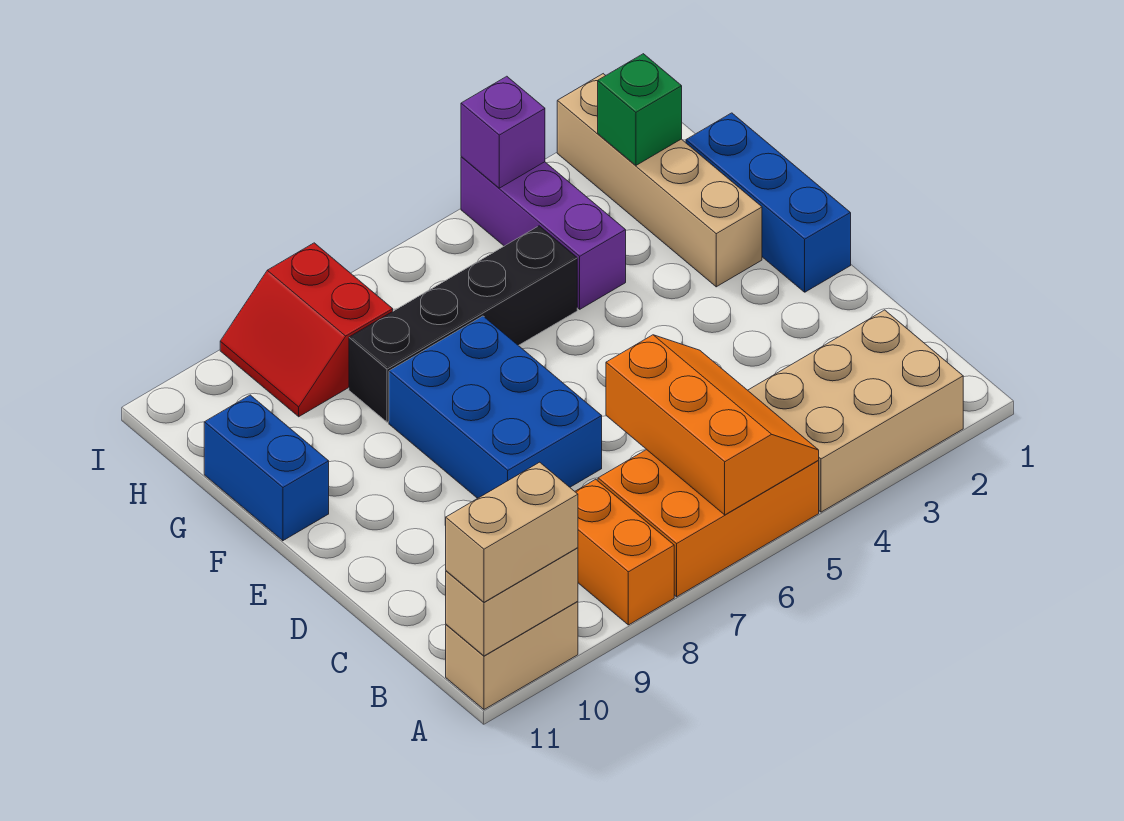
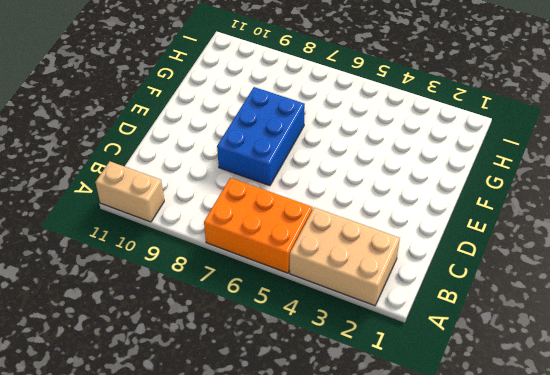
none -> orange brick A8:B8 level 1
none -> blue brick E1:G1 level 1
none -> tan brick F2:I2 level 1

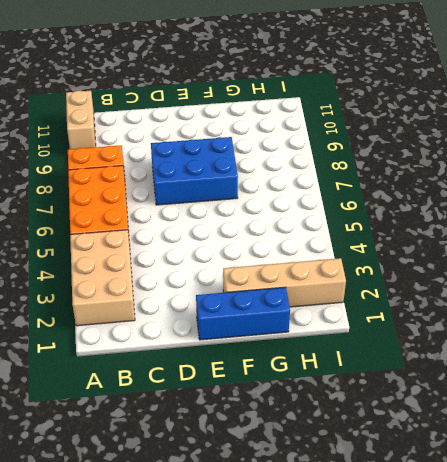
none -> blue brick F11:G11 level 1
none -> purple brick G4:I4 level 1
none -> black brick G5:G8 level 1

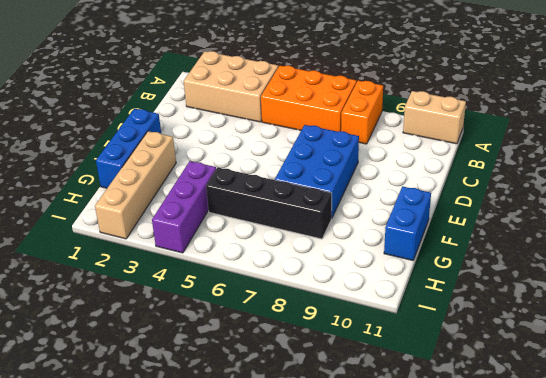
none -> red slope H8:I9 level 1 top 8
none -> orange slope A5:C6 level 2 top 6
none -> tan brick A10:A11 level 2

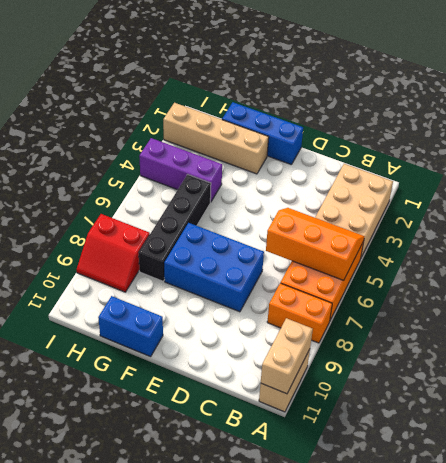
none -> green brick H2 level 2
none -> purple brick I4 level 2
none -> tan brick A10:A11 level 3

